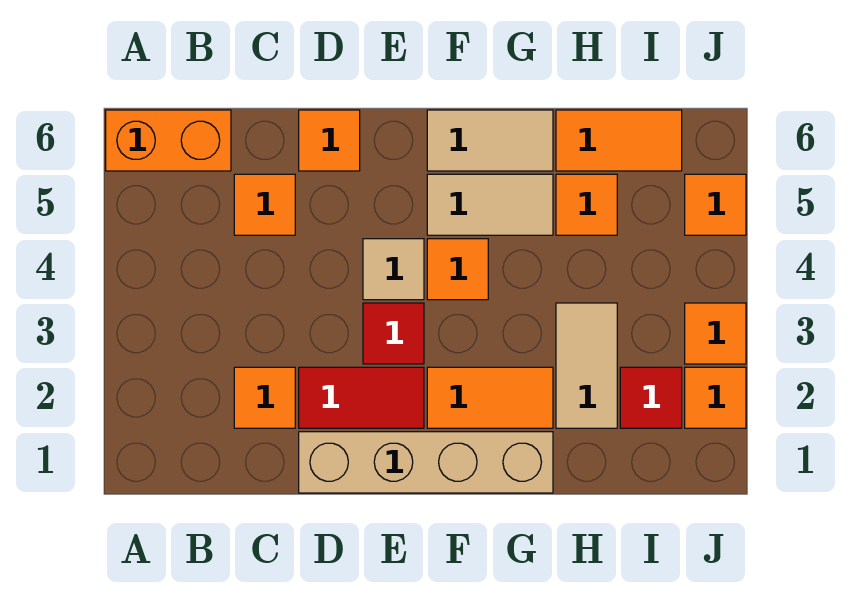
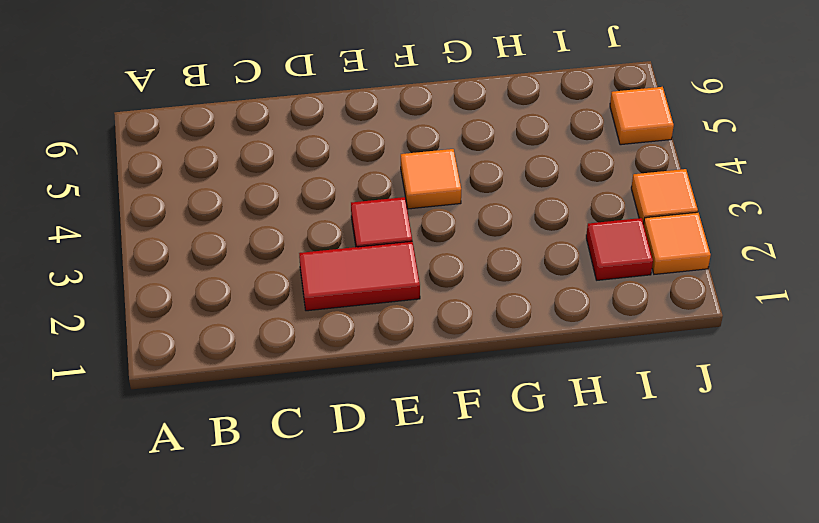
none -> orange brick A6:B6 level 1
none -> orange tile C2 level 1
none -> orange tile C5 level 1

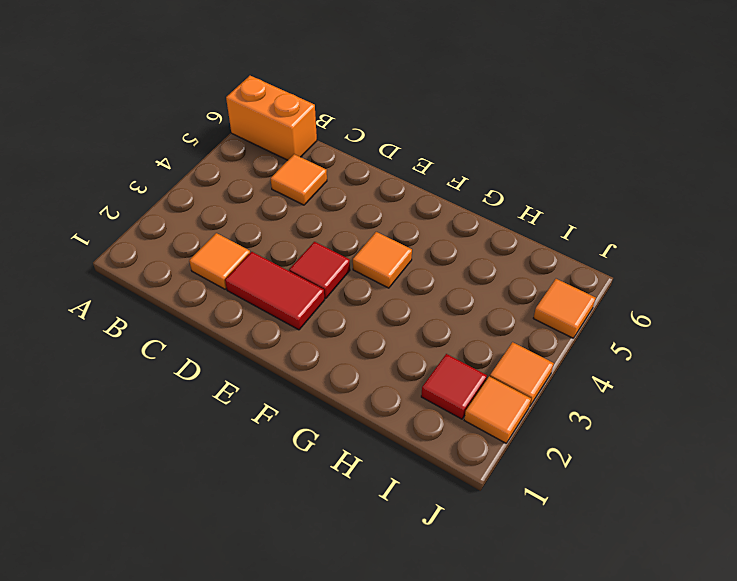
none -> tan brick D1:G1 level 1
none -> orange tile D6 level 1
none -> tan tile E4 level 1

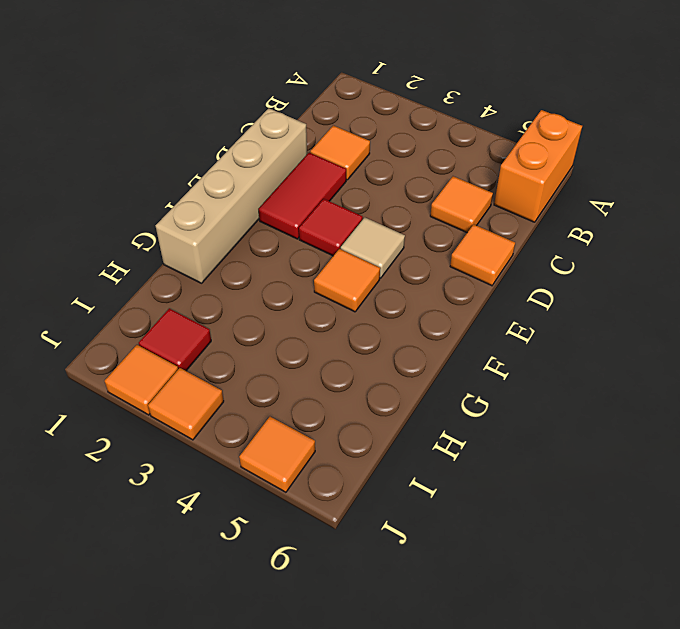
none -> orange tile F2:G2 level 1
none -> tan tile F5:G5 level 1
none -> tan tile F6:G6 level 1

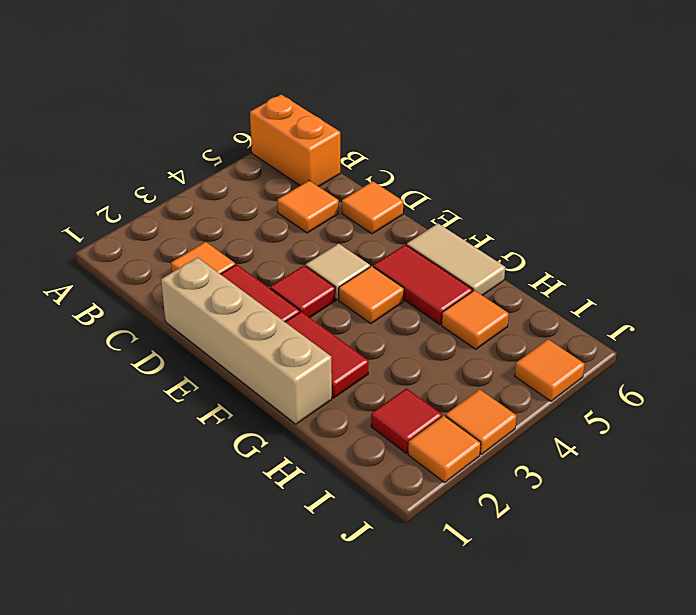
red tile F2:G2 level 1 -> orange tile F2:G2 level 1
red tile F5:G5 level 1 -> tan tile F5:G5 level 1
none -> tan tile H2:H3 level 1
none -> orange tile H6:I6 level 1

